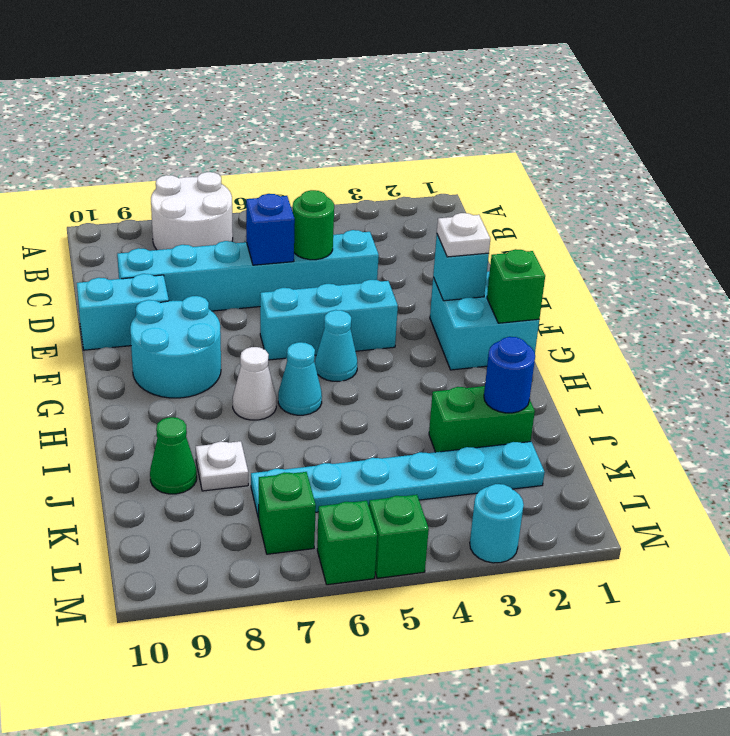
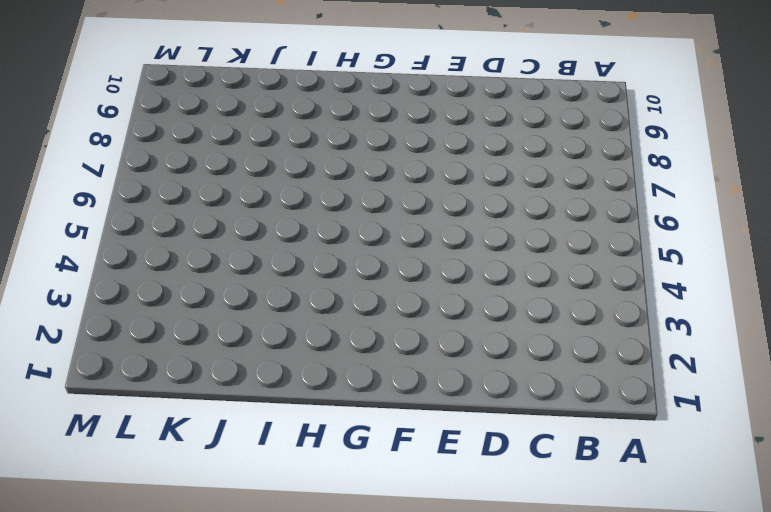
none -> white round brick A7:B8 level 1
none -> cyan brick D4:D9 level 1
none -> cyan brick E9:E10 level 1

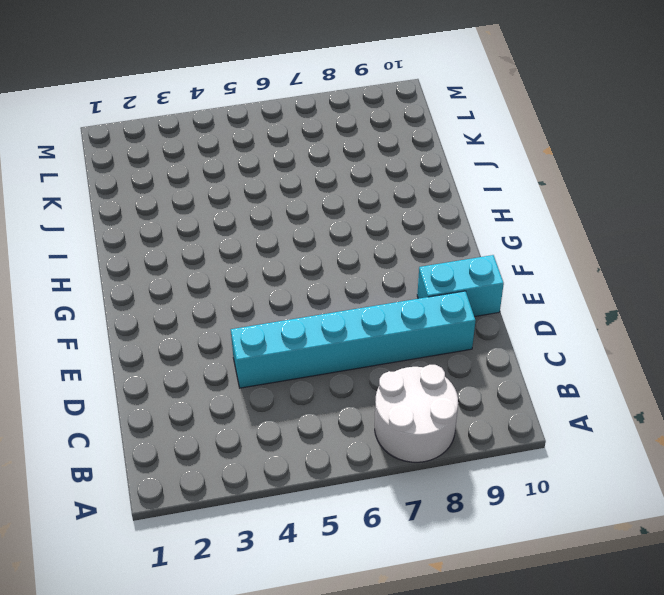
none -> cyan brick F1:G2 level 1
none -> cyan brick F4:F6 level 1
none -> cyan round brick F8:G9 level 1

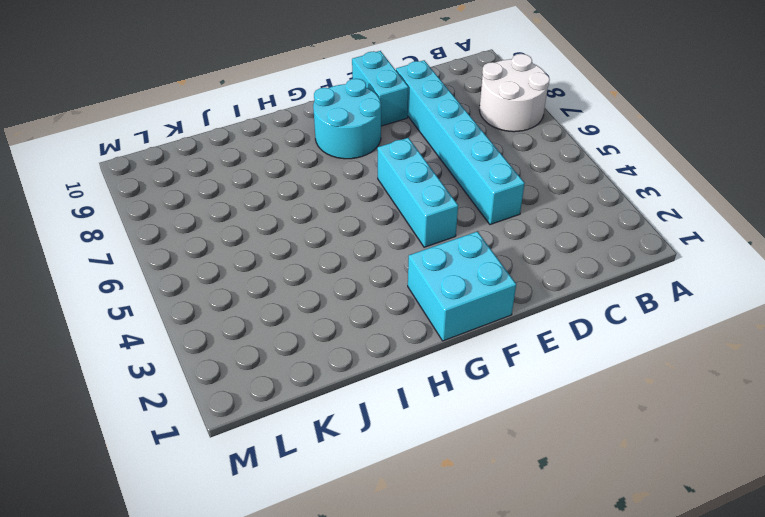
none -> cyan cone G5 level 1
none -> cyan cone H6 level 1
none -> white cone H7 level 1

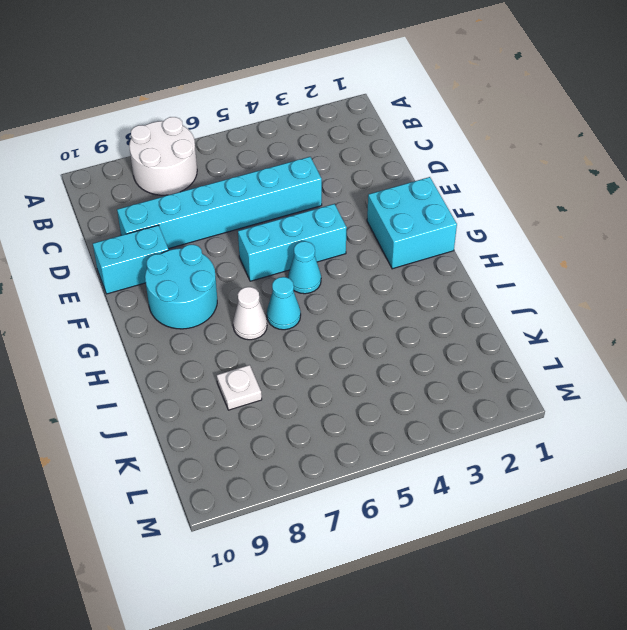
none -> green brick J2:J3 level 1
none -> green cone J9 level 1
none -> cyan plate K2:K7 level 1

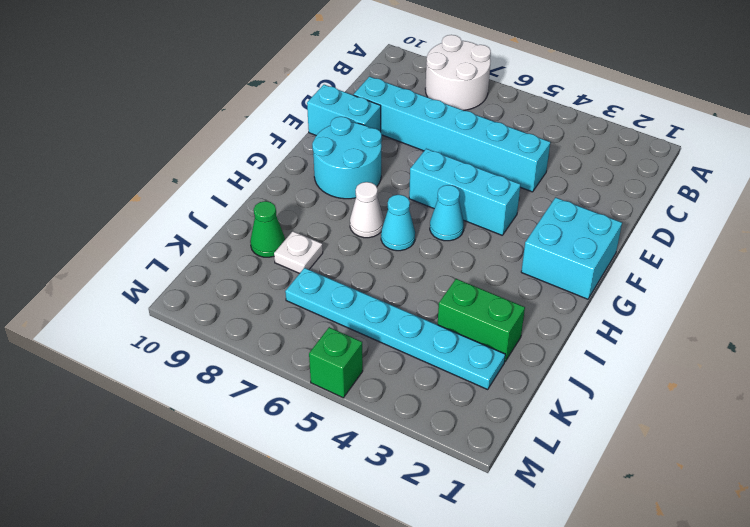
none -> green brick L7 level 1
none -> cyan round brick M3 level 1
none -> green brick M6 level 1

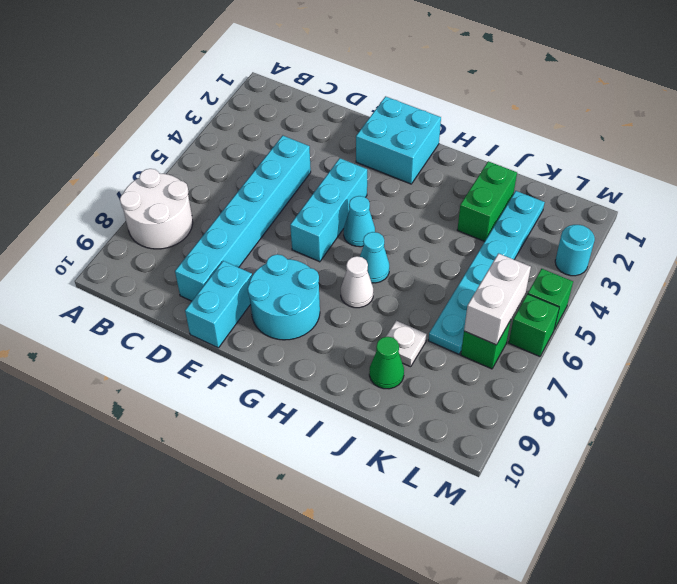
white brick L6:L7 level 2 -> none
none -> green round brick D5 level 2
none -> blue brick D6 level 2
none -> cyan brick F2 level 2

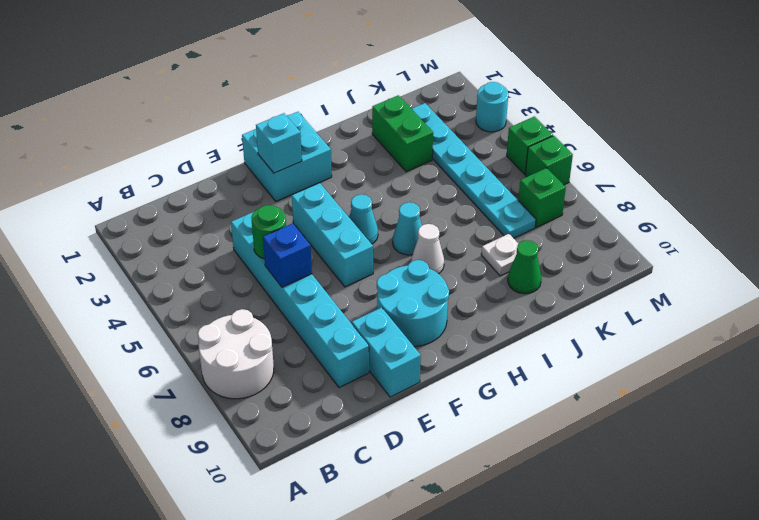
none -> green brick G1 level 2
none -> blue round brick J2 level 2
none -> white plate F2 level 3

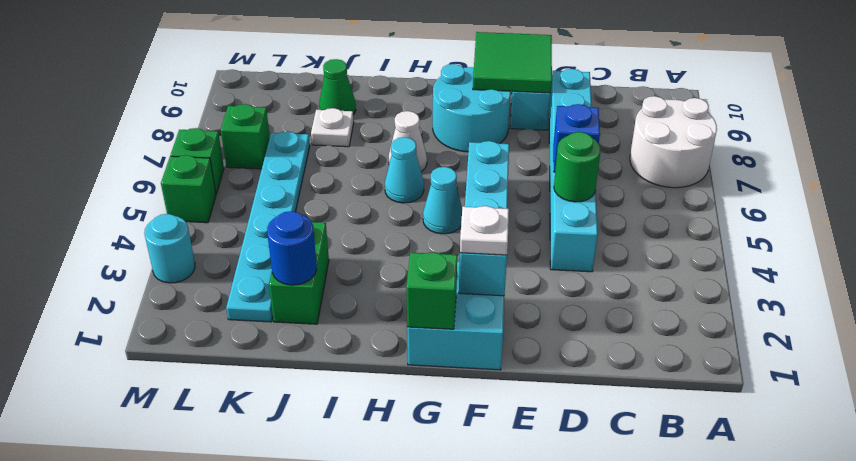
green tile E9:F10 level 2 -> none

